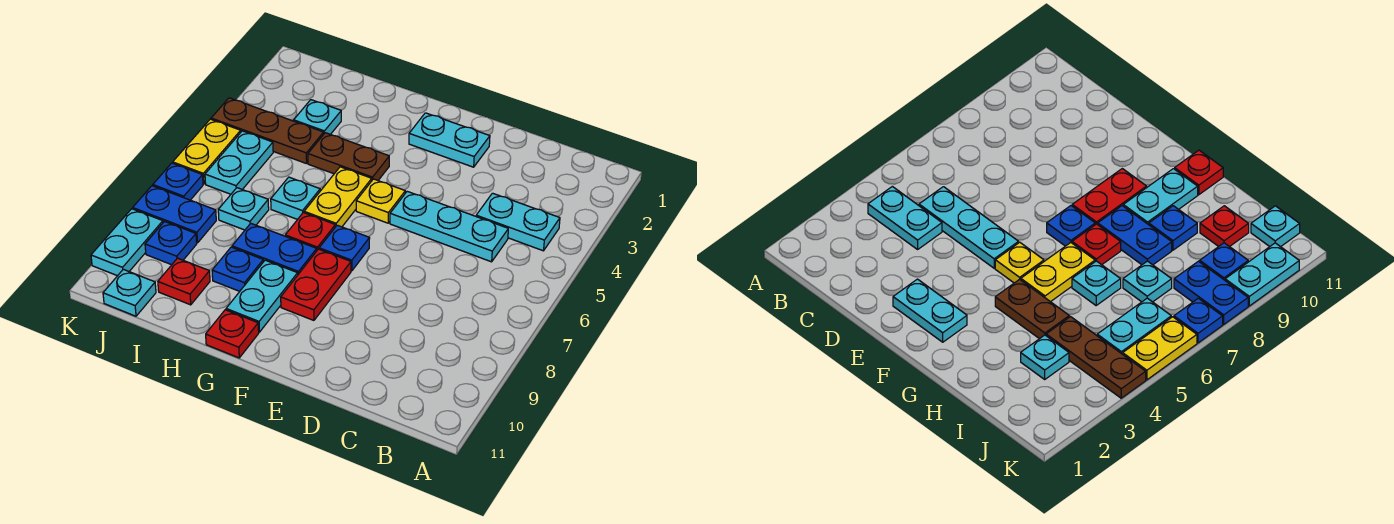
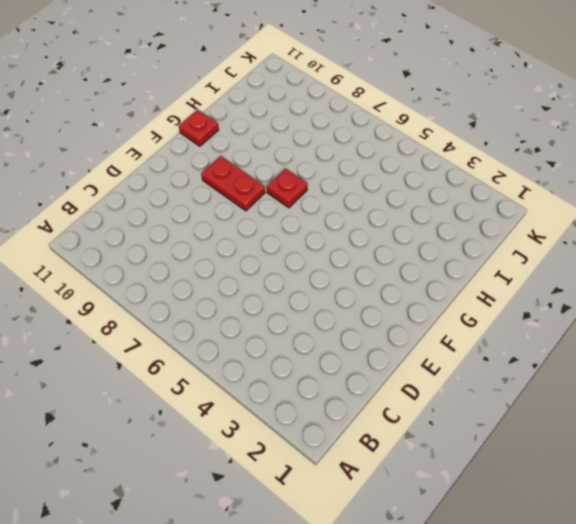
none -> cyan plate B4:C4 level 1
none -> cyan plate C5:E5 level 1
none -> cyan plate E2:F2 level 1

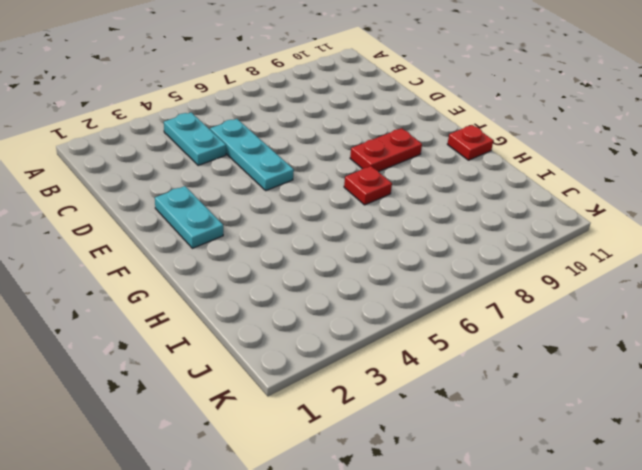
none -> yellow plate F5 level 1
none -> blue plate F7 level 1
none -> brown plate G4:H4 level 1

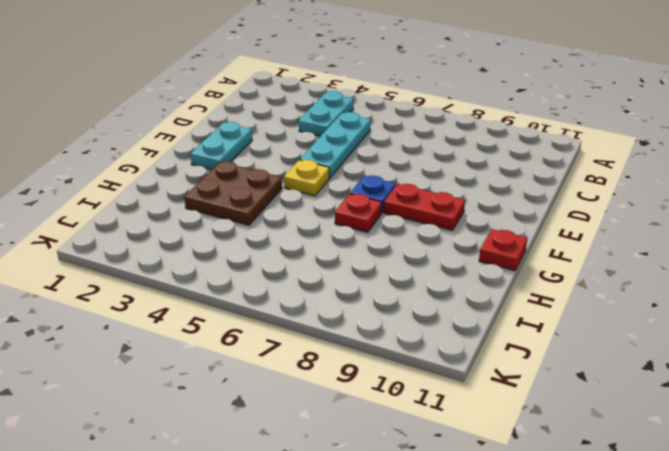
brown plate G3:H4 level 1 -> brown plate G4:H4 level 1
none -> yellow plate G5:G6 level 1
none -> blue plate G8:H8 level 1
none -> cyan plate G9:G10 level 1

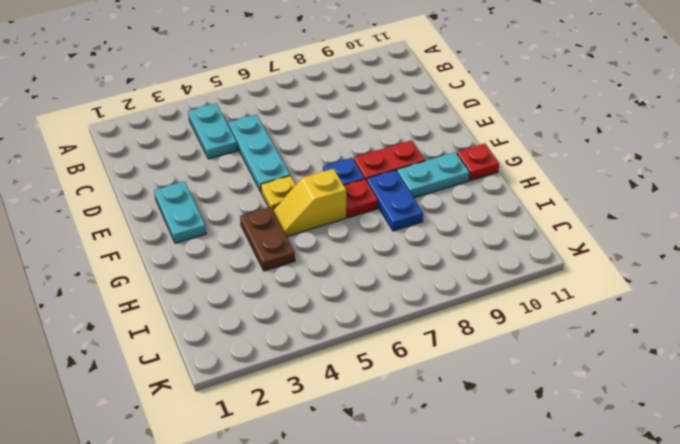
yellow slope G5:G6 level 1 top 6 -> yellow plate G5:G6 level 1
none -> cyan plate H6 level 1
none -> blue plate H9 level 1
none -> cyan plate I3 level 1

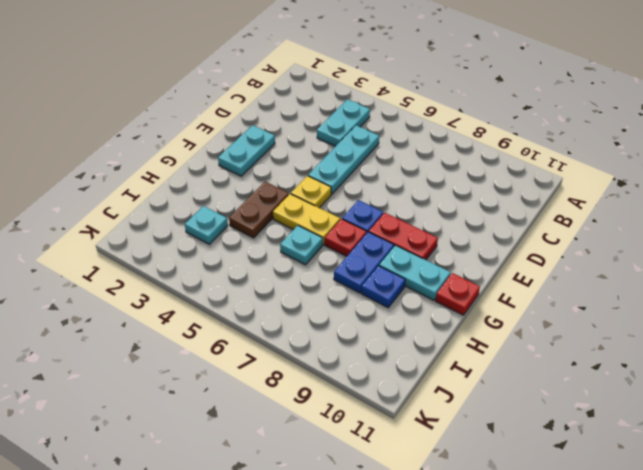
none -> brown plate I4:K4 level 1
none -> cyan plate I7 level 1
none -> red plate I10 level 1

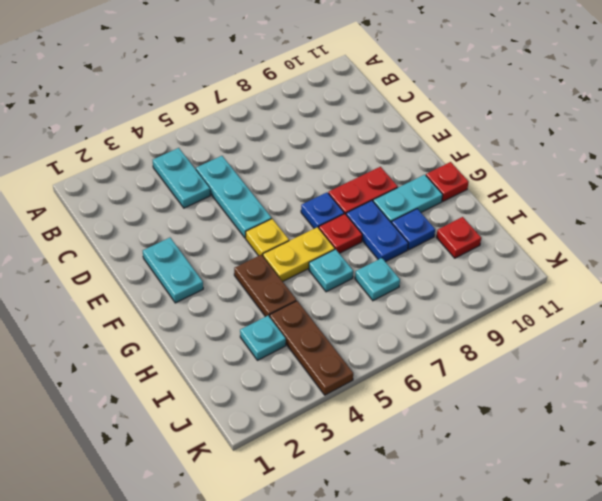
none -> cyan plate J5:J6 level 1
none -> blue plate J8:K8 level 1
none -> blue plate J9 level 1

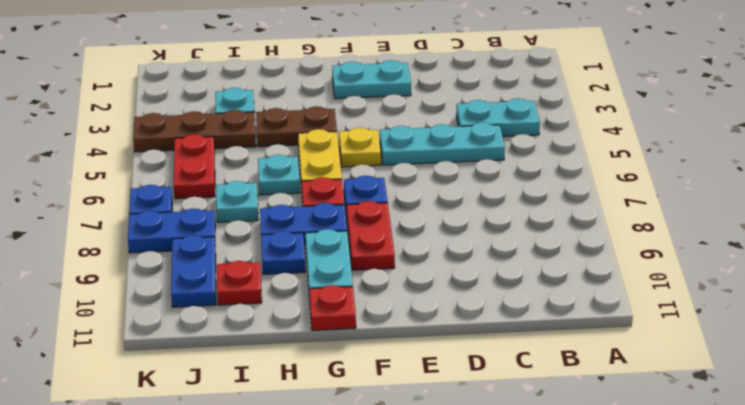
red plate J5:J6 level 1 -> cyan plate J5:J6 level 1
blue plate J9:J10 level 1 -> blue plate J9 level 1
none -> cyan plate J11 level 1
none -> yellow plate K5:K6 level 1
none -> cyan plate K9:K10 level 1

